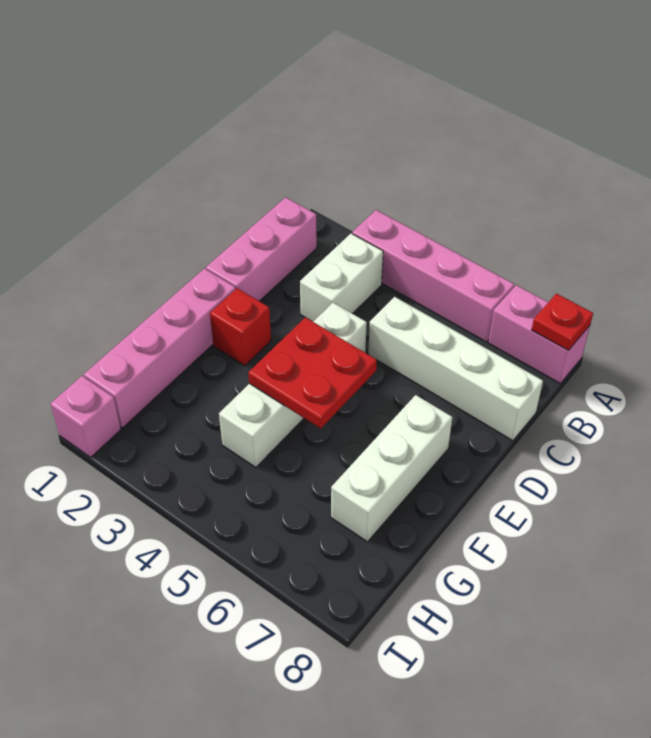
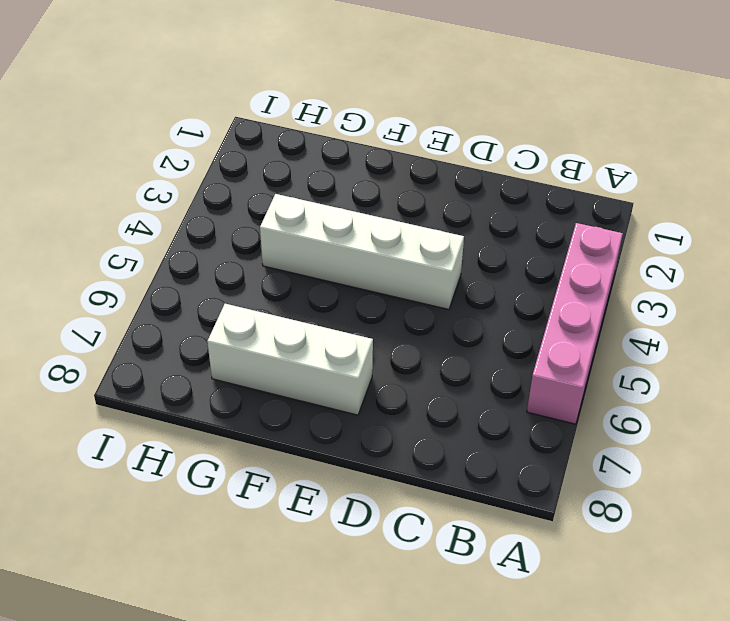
none -> pink brick A7:A8 level 1
none -> pink brick B1:D1 level 1
none -> white brick B3:C3 level 1

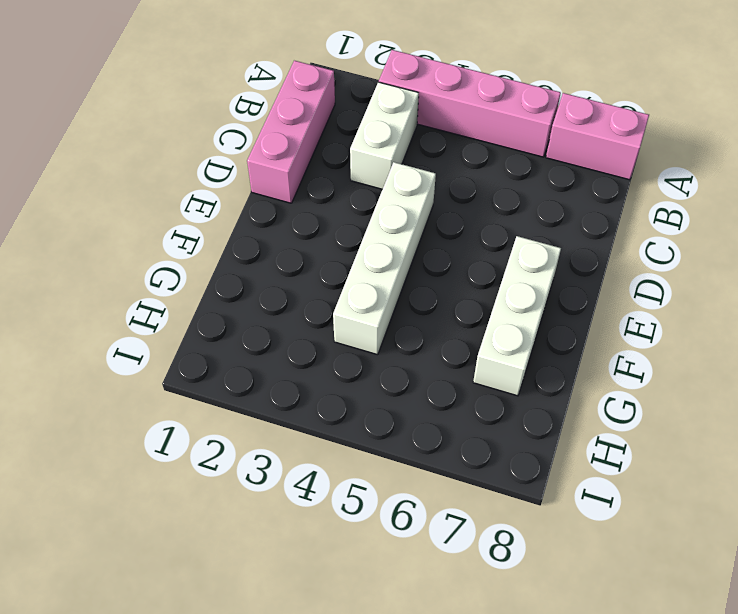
none -> white brick C5:C8 level 1
none -> pink brick E1:H1 level 1
none -> red brick E2 level 1

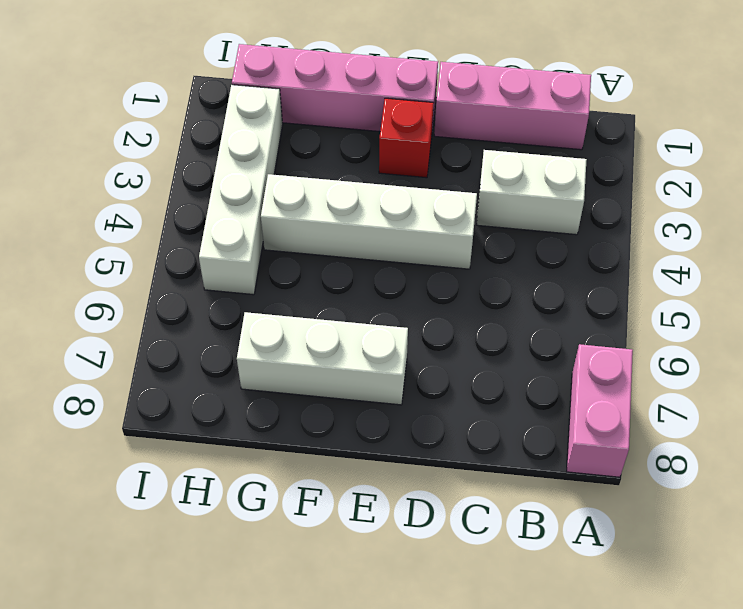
white brick H2:H5 level 1 -> white brick C5:C8 level 1
none -> pink brick A3:A6 level 1
none -> pink brick I1 level 1
none -> red plate A8 level 2

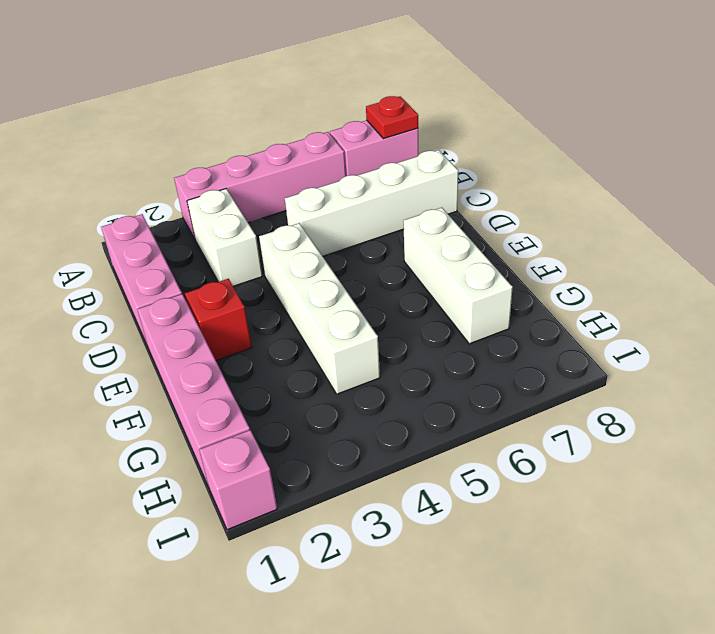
none -> red plate E4:F5 level 2

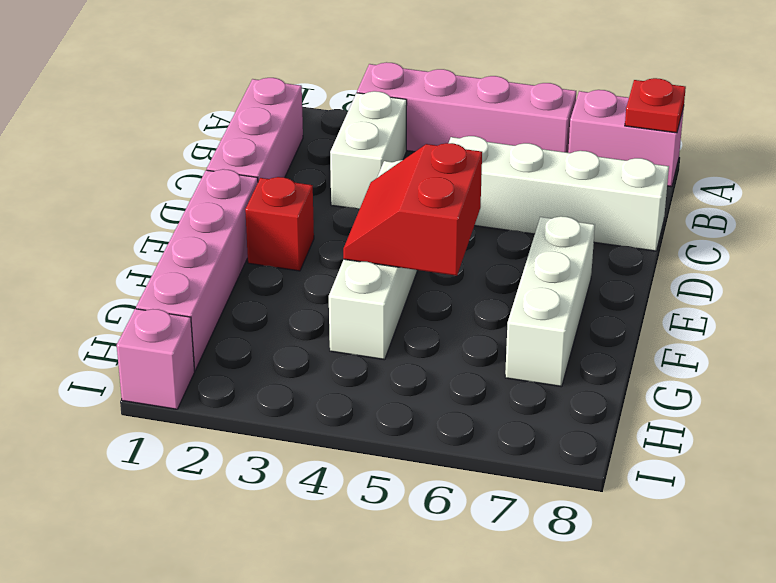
red slope E4:F5 level 2 top 5 -> red plate E4:F5 level 2

